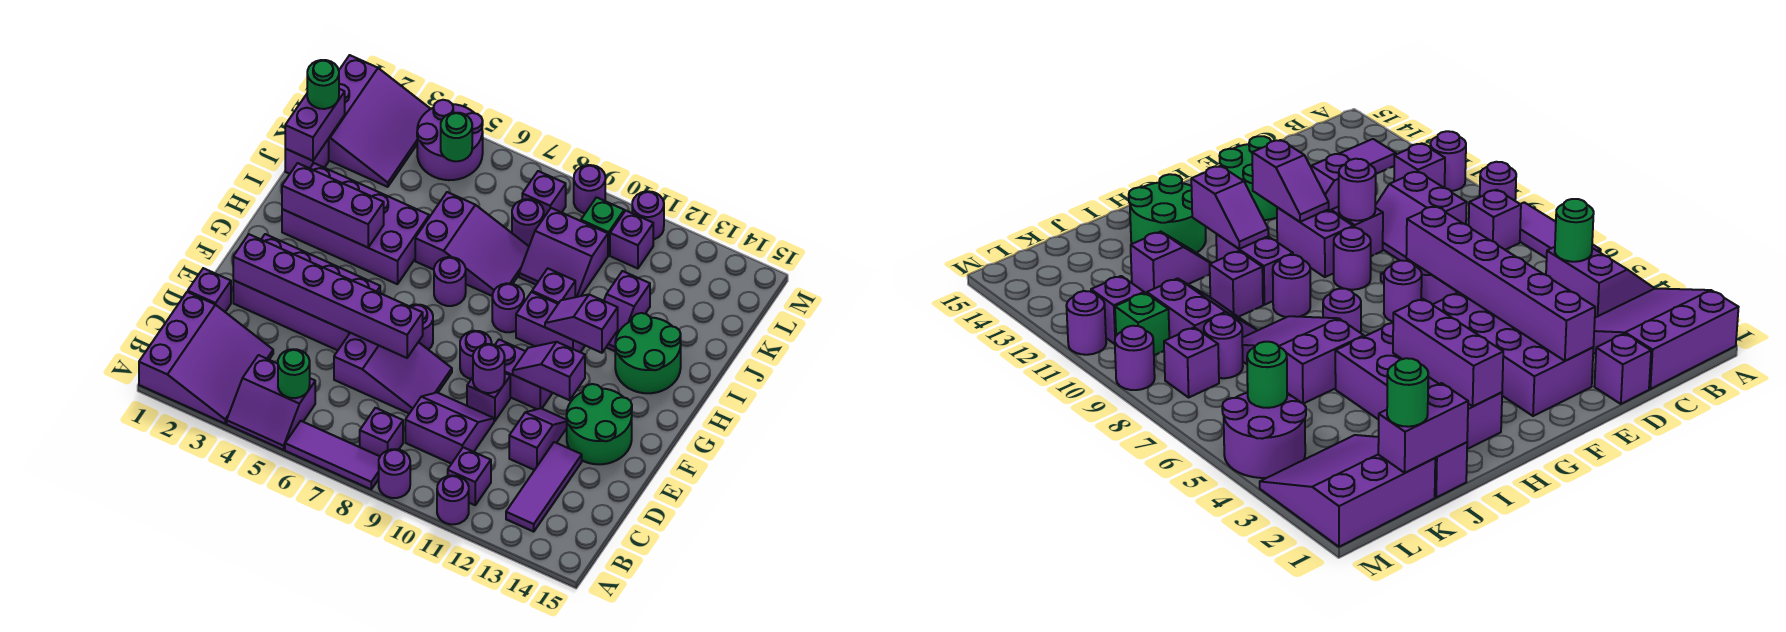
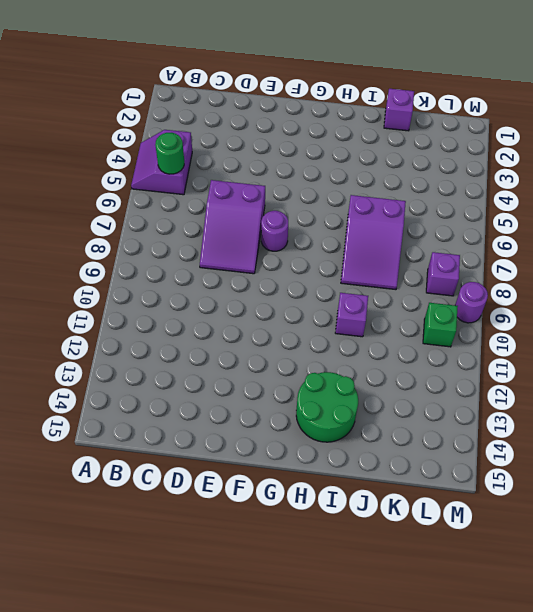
none -> purple slope A1:C3 level 1 top 1
none -> purple tile A6:A8 level 1
none -> purple round brick A9 level 1
none -> purple round brick A11 level 1

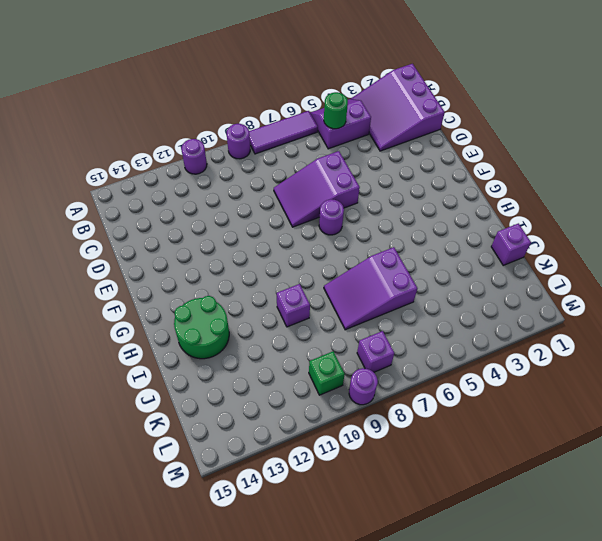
none -> purple brick B8 level 1
none -> purple brick B11 level 1
none -> purple tile B13:D13 level 1
none -> purple slope C9:D10 level 1 top C

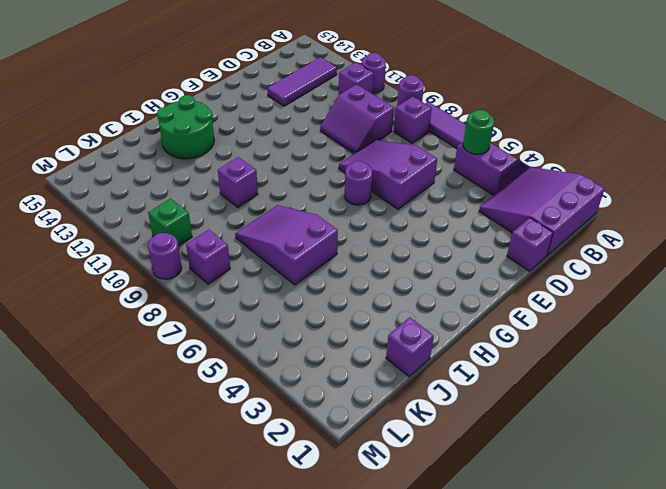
none -> purple slope D12:E12 level 1 top D
none -> purple brick E2:F5 level 1
none -> purple brick E10 level 1
none -> green round brick E13:F14 level 1

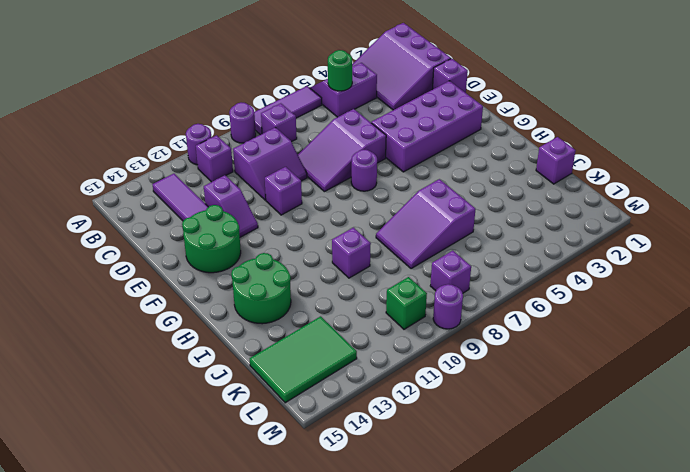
green tile K13:L15 level 1 -> none
none -> purple round brick F9 level 1
none -> purple brick F10:F11 level 1
none -> purple brick H2:I5 level 1
none -> purple round brick H7 level 1

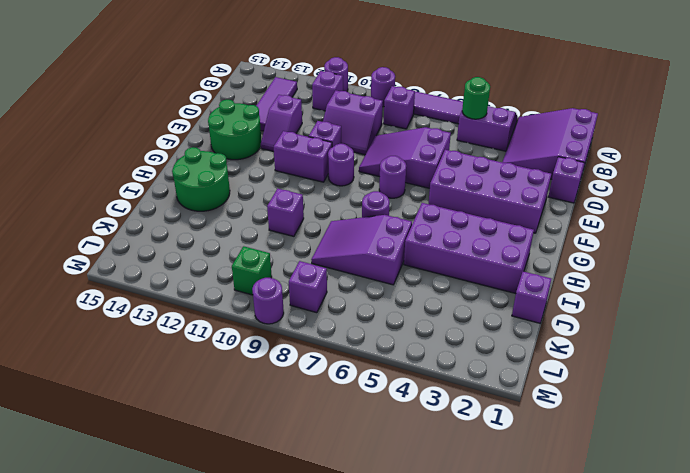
none -> purple round brick H9 level 1
none -> purple brick H10:H11 level 1
none -> purple slope I12:J12 level 1 top J
none -> purple slope J9:K10 level 1 top K

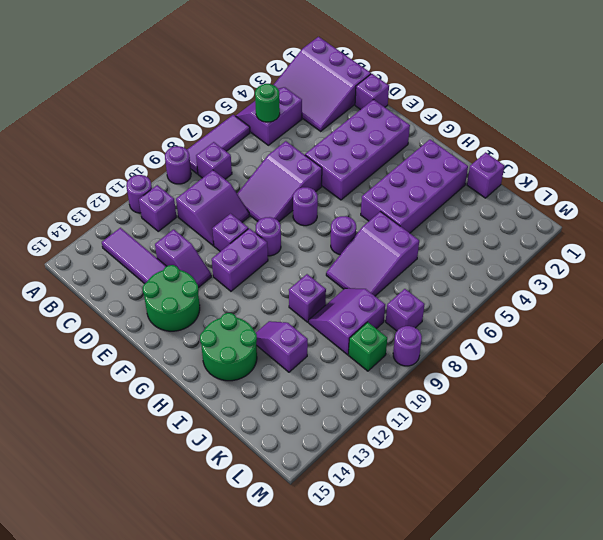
none -> purple round brick H9 level 1
none -> purple brick H10:H11 level 1
none -> purple slope K1:M3 level 1 top 1
none -> purple round brick K8 level 1

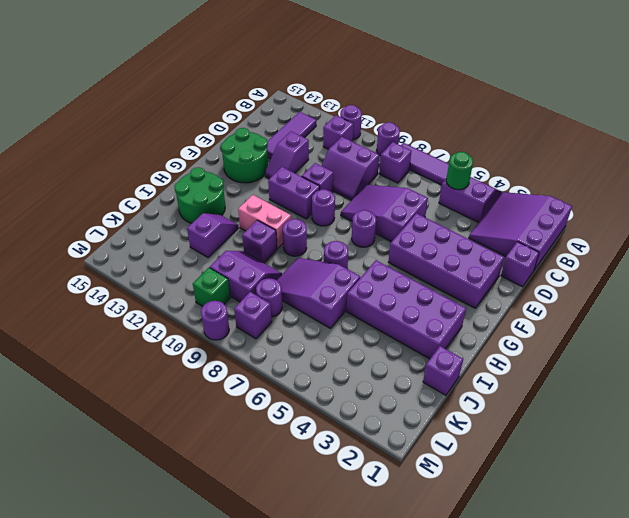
pink brick H10:H11 level 1 -> purple brick H10:H11 level 1
none -> purple slope K1:M3 level 1 top 1
none -> purple round brick L4:M5 level 1
none -> purple brick L11 level 1
none -> purple round brick M11 level 1

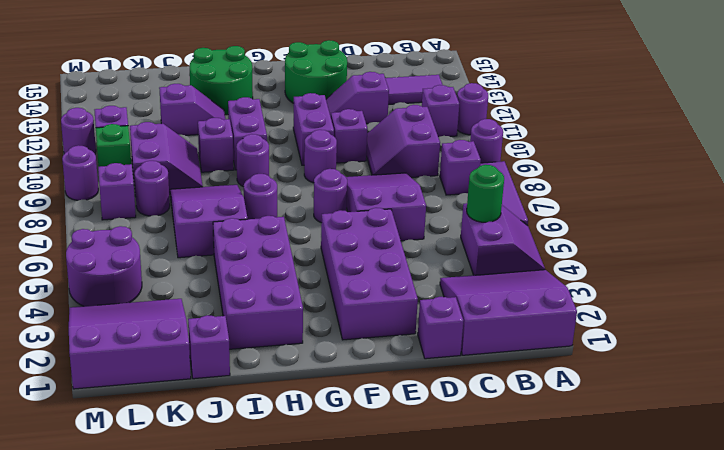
none -> purple brick E2:E7 level 2
none -> purple round brick E10 level 2
none -> purple slope F11:F12 level 2 top 12
none -> purple brick H2:H4 level 2

